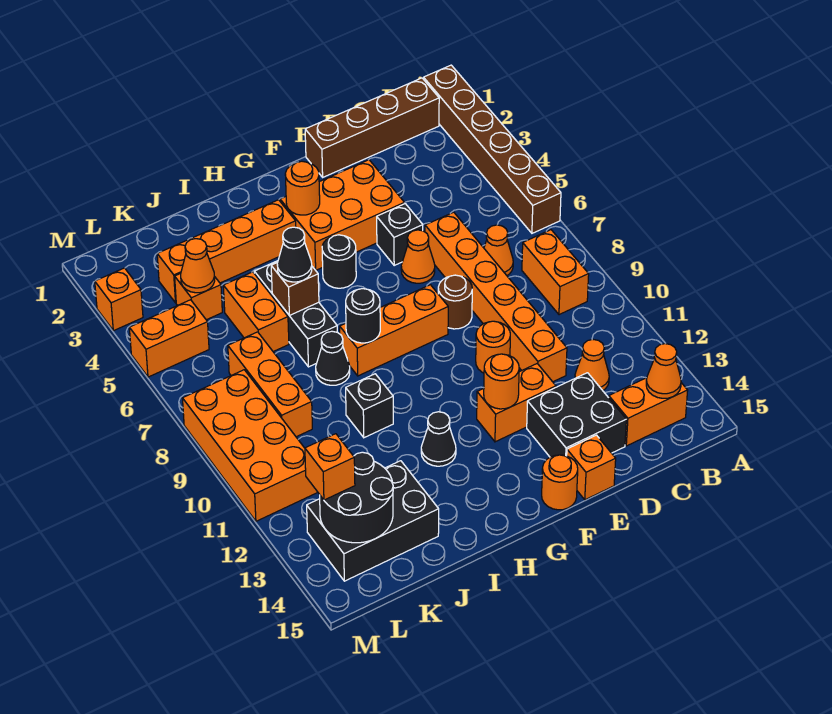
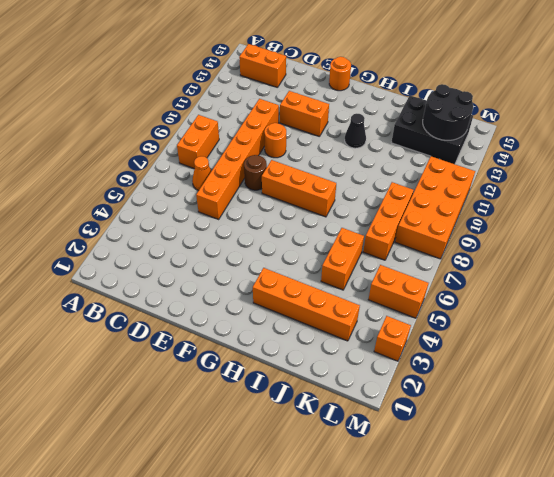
none -> brown brick A1:A6 level 1
none -> brown brick B1:E1 level 1
none -> orange cone C12 level 1
none -> black brick D13:E14 level 1

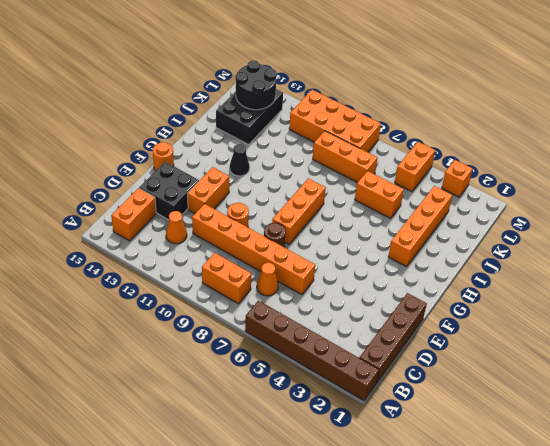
none -> orange brick E3:G4 level 1
none -> black brick E5 level 1
none -> orange cone E6 level 1
none -> orange brick E15 level 1

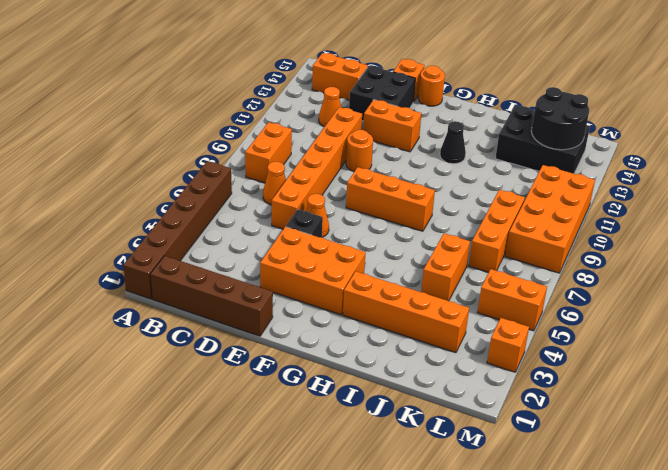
none -> brown round brick E8 level 1
none -> black round brick G5 level 1
none -> black brick I5:I7 level 1
none -> black cone I8 level 1

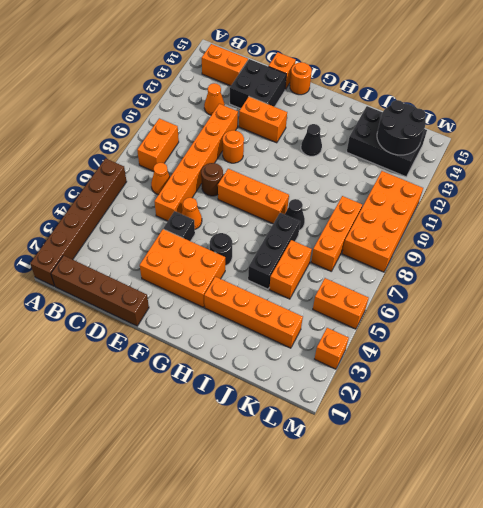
none -> black brick I10 level 1
none -> orange brick K4 level 1
none -> orange cone B14 level 2
none -> orange round brick F12 level 2

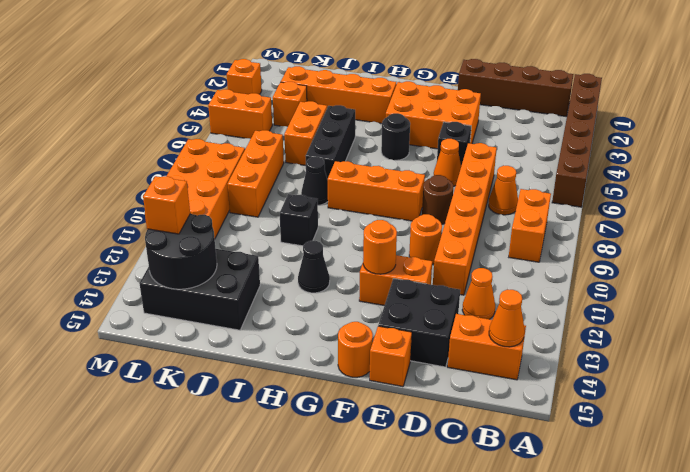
none -> orange round brick G3 level 2
none -> black round brick H8 level 2
none -> brown brick I6 level 2
none -> orange cone K4 level 2

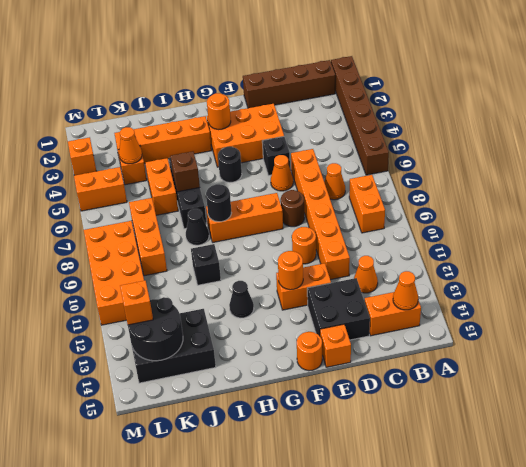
none -> black cone I6 level 3

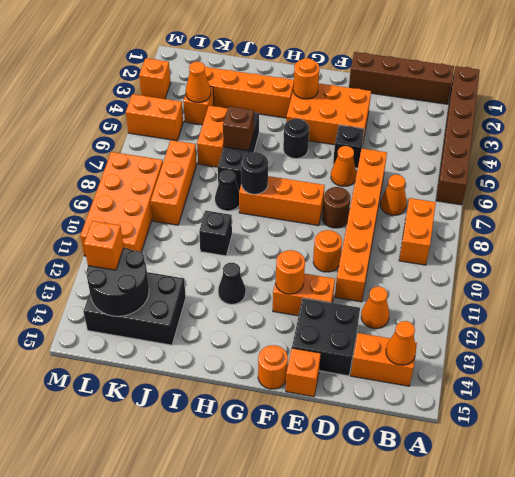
none -> black cone I6 level 3

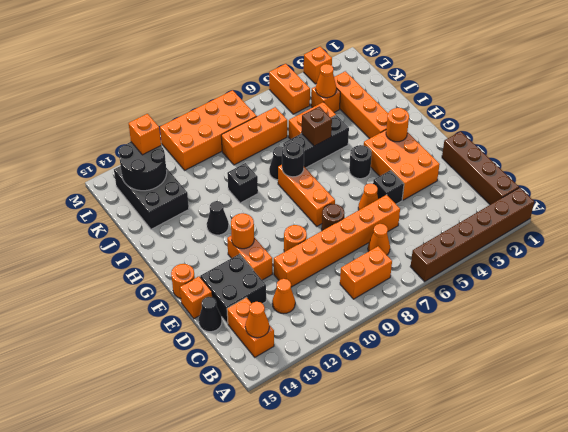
black cone D15 level 1 -> black cone I6 level 3

